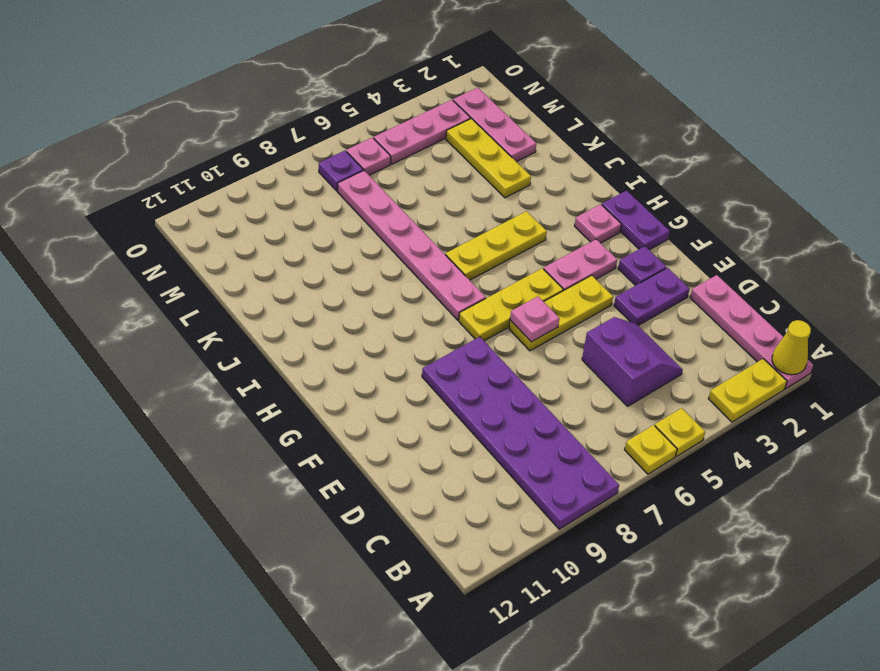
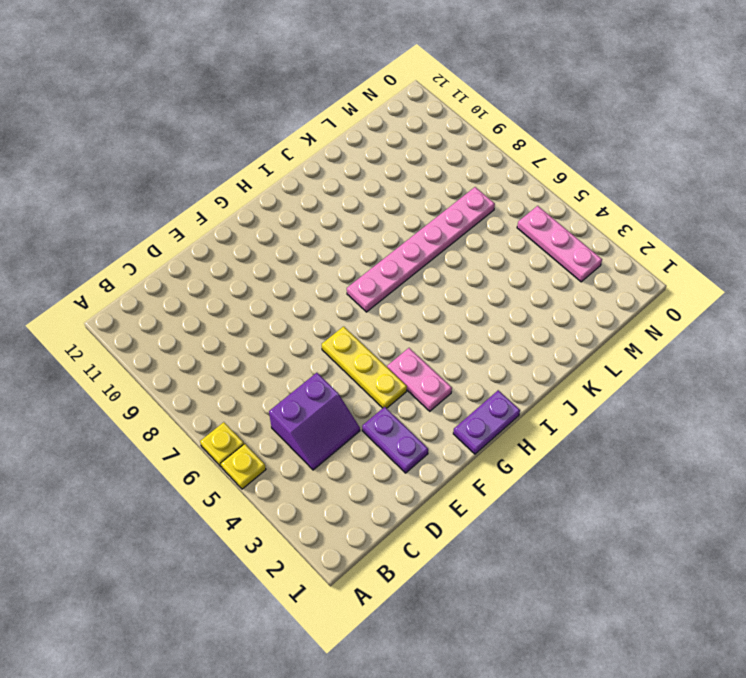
none -> pink plate A1:D1 level 1
none -> yellow plate A2:A3 level 1
none -> purple plate A8:F9 level 1

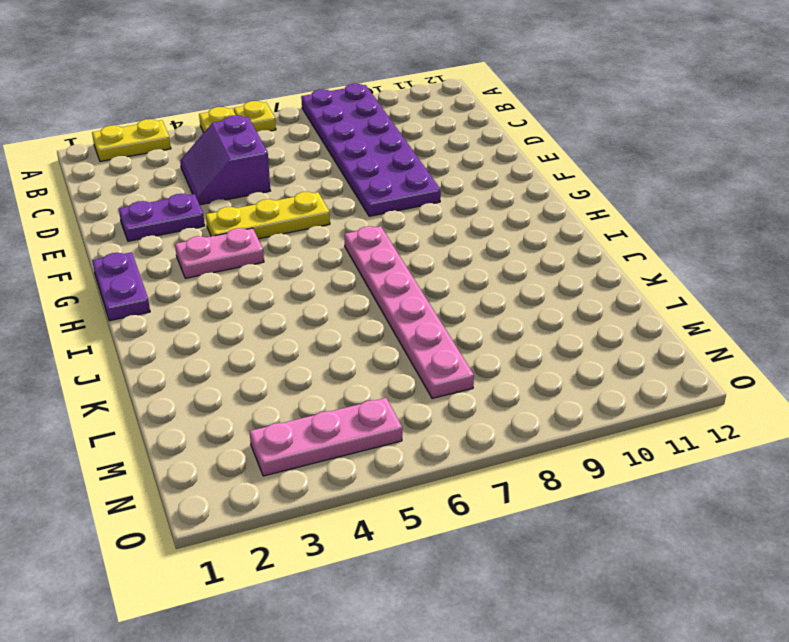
none -> pink plate A1:D1 level 1
none -> purple plate F2 level 1
none -> yellow plate G5:G7 level 1

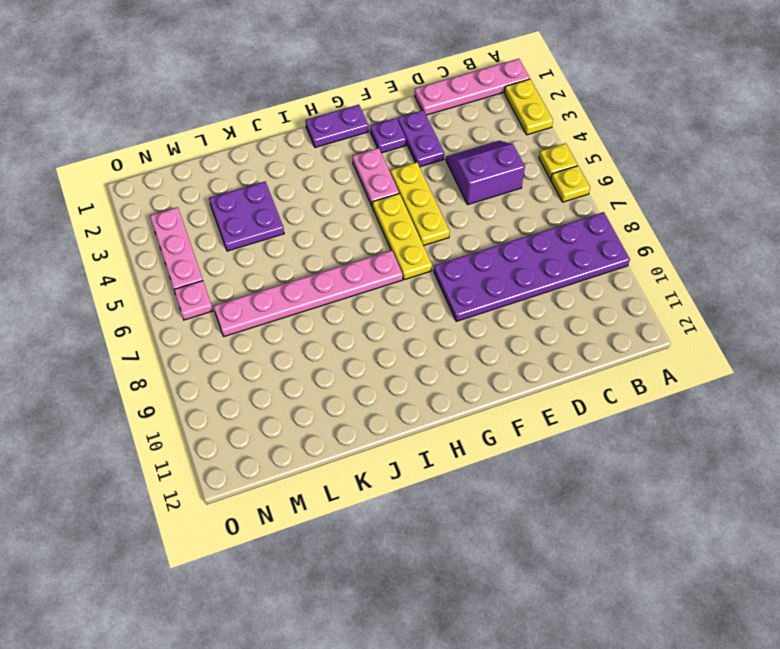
purple plate K3:L4 level 1 -> yellow plate K3:M3 level 1
none -> pink plate H2 level 1
none -> yellow plate I4:I6 level 1
none -> pink plate L2:N2 level 1

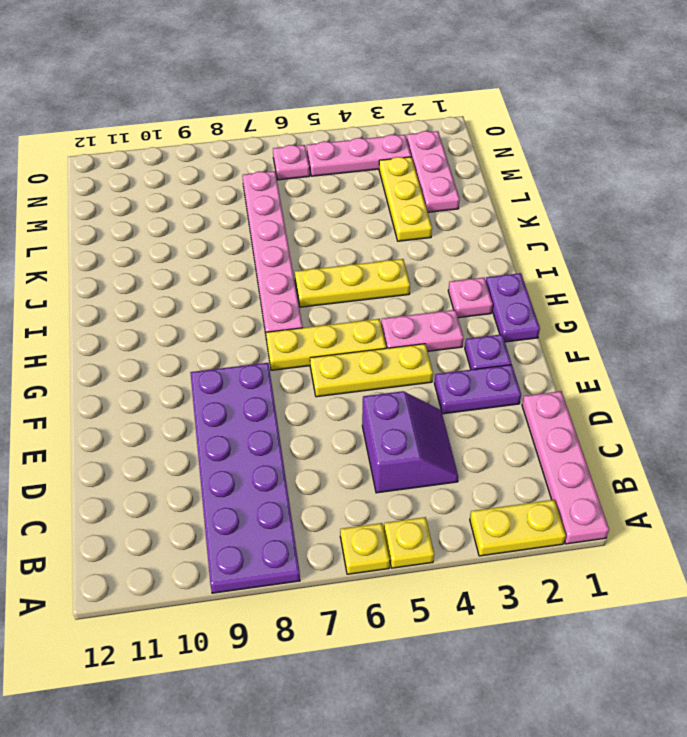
none -> purple plate N7 level 1
none -> yellow cone A1 level 2
none -> pink plate F6 level 2

